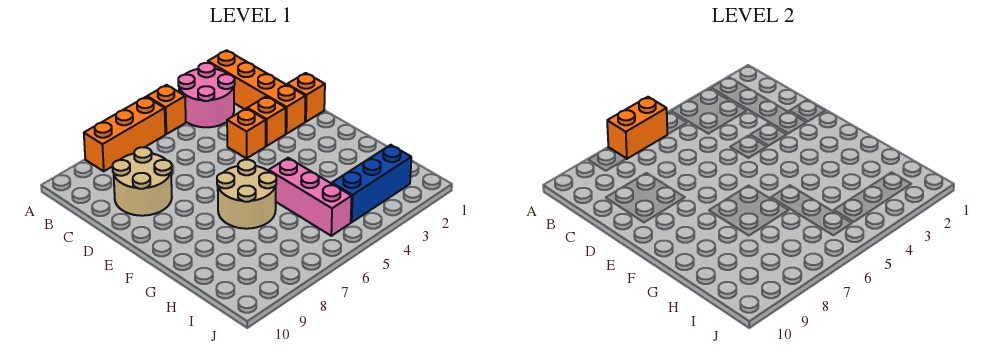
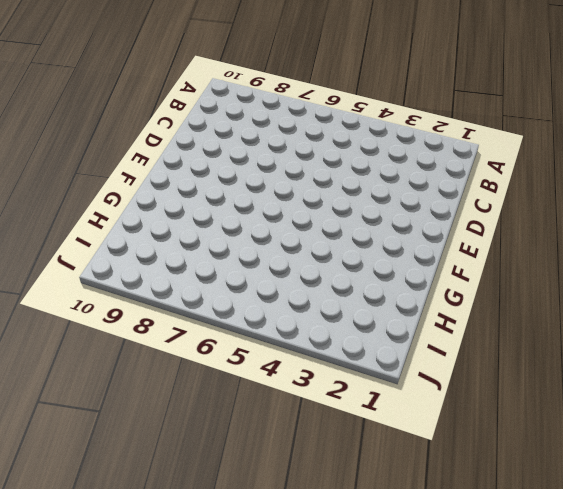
none -> orange brick A2:D2 level 1
none -> pink round brick A3:B4 level 1
none -> orange brick A5 level 1

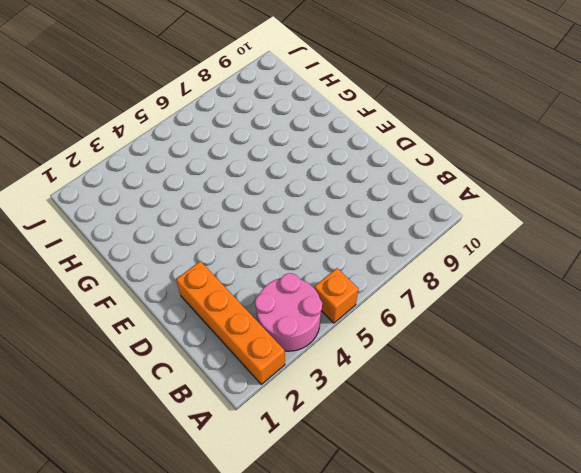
none -> orange brick A6:A8 level 1
none -> tan round brick C8:D9 level 1
none -> orange brick D1 level 1

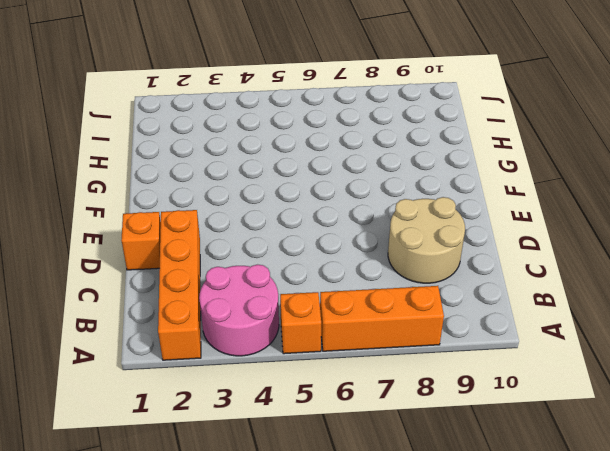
none -> orange brick D3 level 1
none -> orange brick D4 level 1
none -> tan round brick F6:G7 level 1

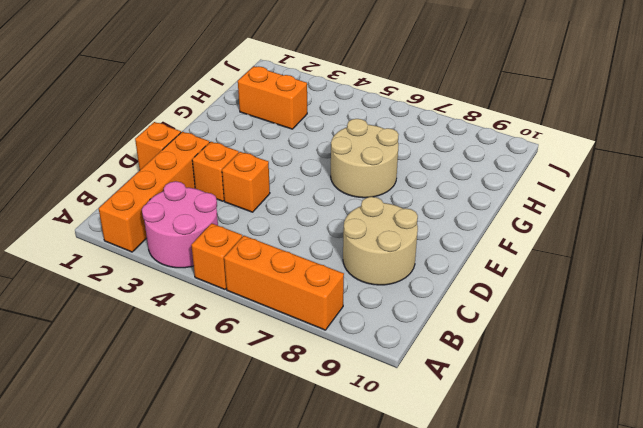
orange brick H2:H3 level 1 -> orange brick A6:A7 level 2
none -> pink brick G5:I5 level 1
none -> blue brick I2:I4 level 1

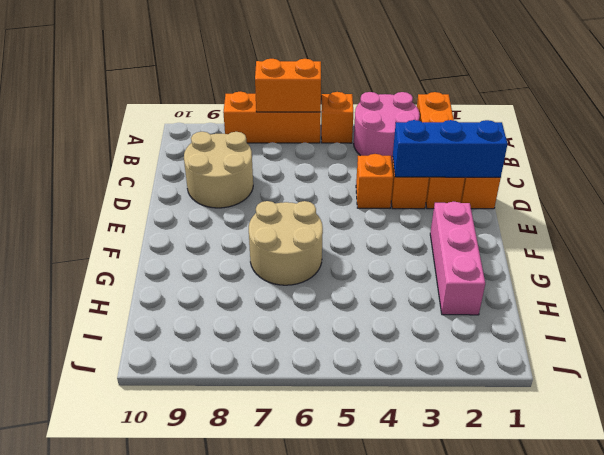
blue brick D1:D3 level 2 -> blue brick I2:I4 level 1
pink brick F2:H2 level 1 -> pink brick G5:I5 level 1

